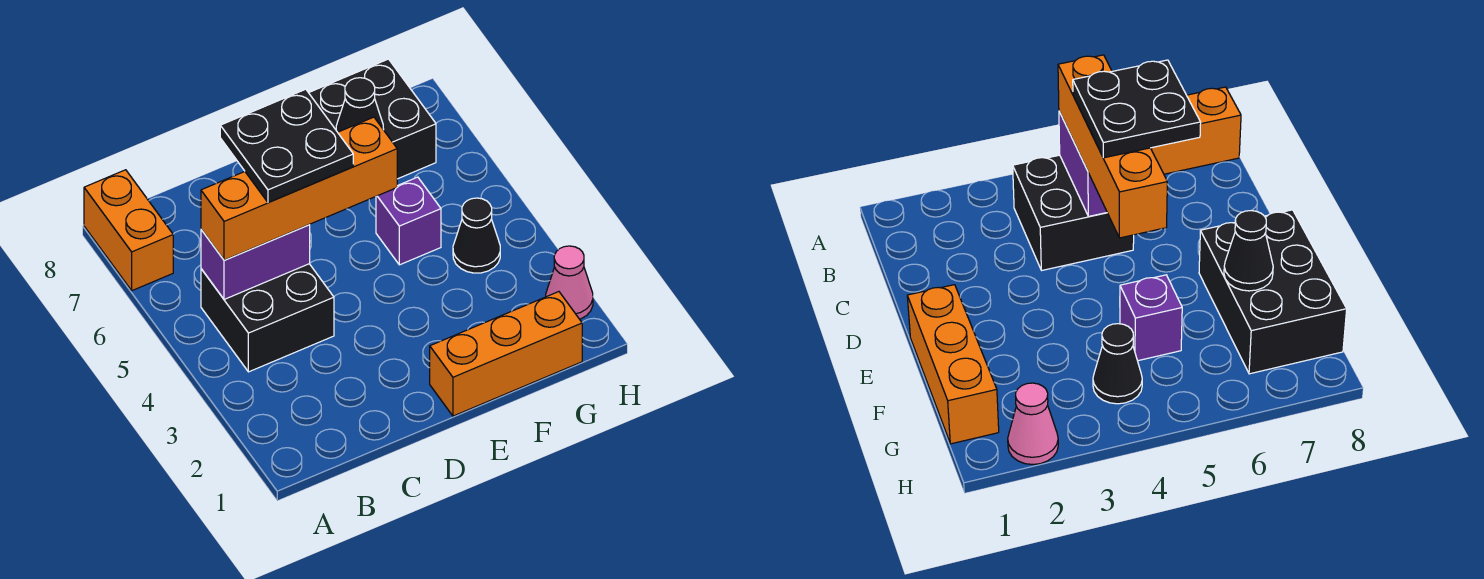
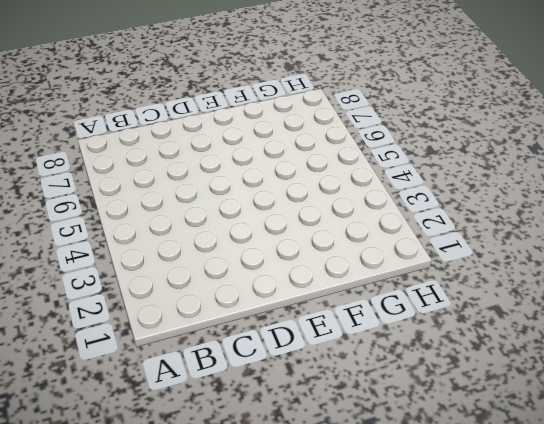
none -> orange brick A7:A8 level 1
none -> black brick B4:C5 level 1

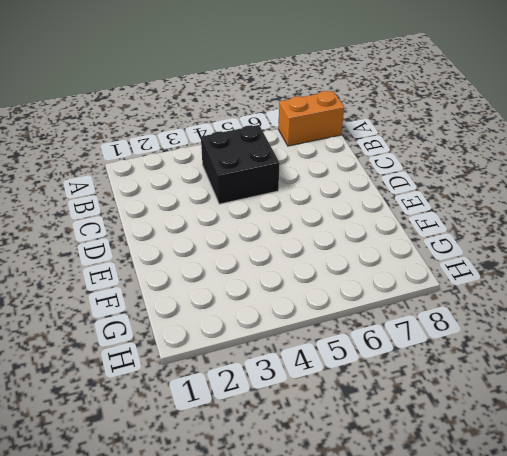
none -> orange brick E1:G1 level 1
none -> black brick E7:G8 level 1

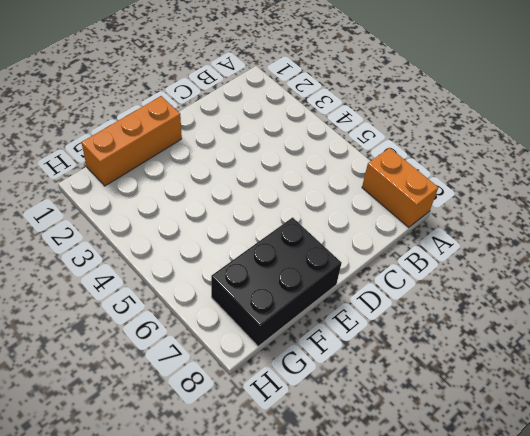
none -> black brick B4:C5 level 1
none -> purple brick F5 level 1

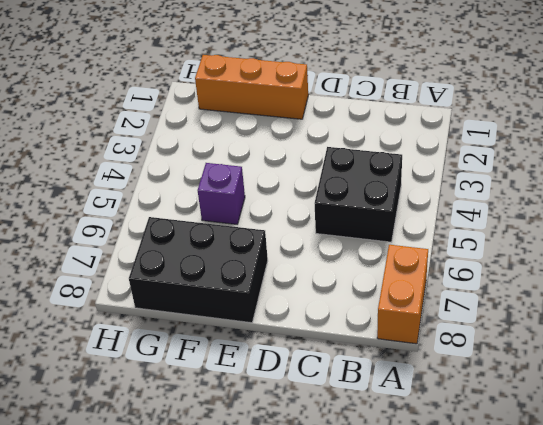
none -> black cone G4 level 1
none -> pink cone H2 level 1

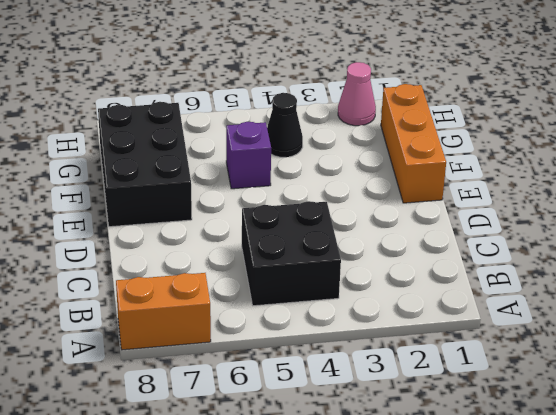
none -> purple brick B5:C5 level 2
none -> black cone F7 level 2

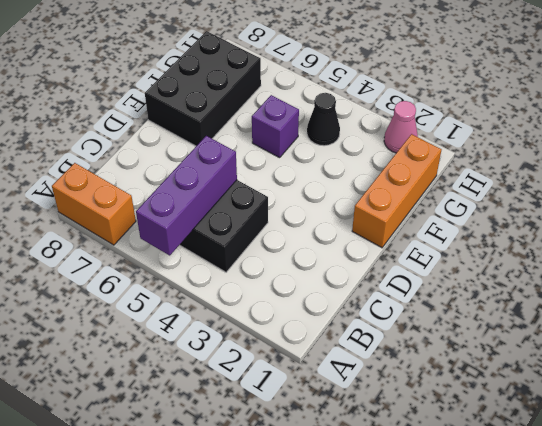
purple brick A5:C5 level 2 -> purple brick B5:C5 level 2
none -> black cone F7 level 2
none -> orange brick B5:E5 level 3

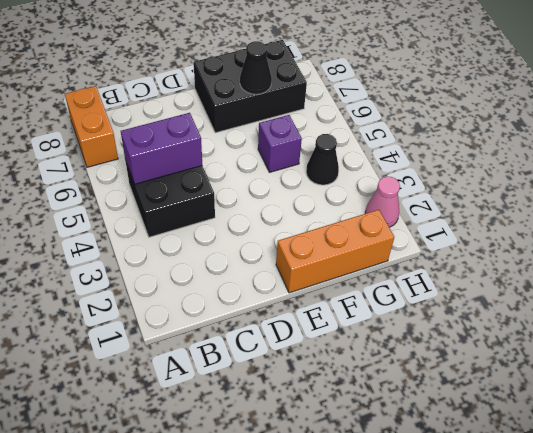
none -> orange brick B5:E5 level 3
none -> black plate C5:D6 level 4

